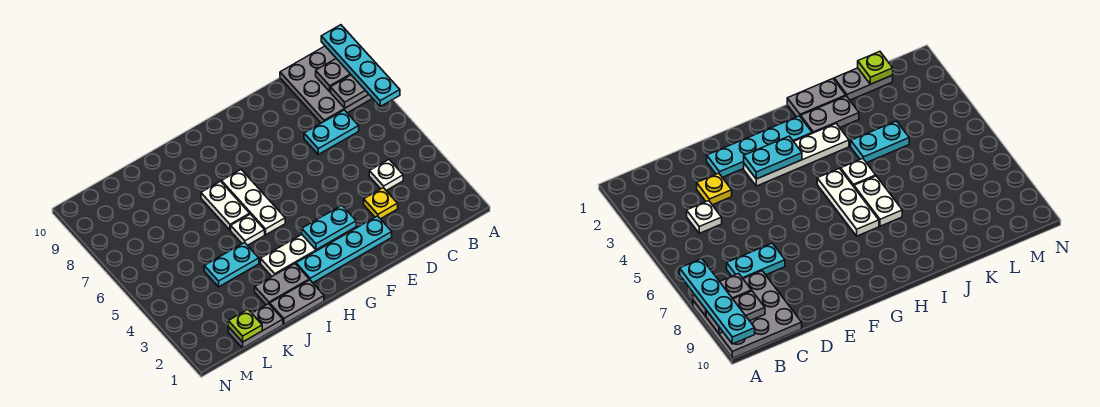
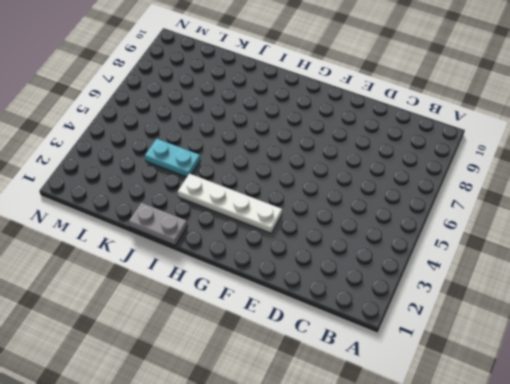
none -> grey plate A8:C10 level 1
none -> white plate C4 level 1
none -> cyan plate C7:D7 level 1

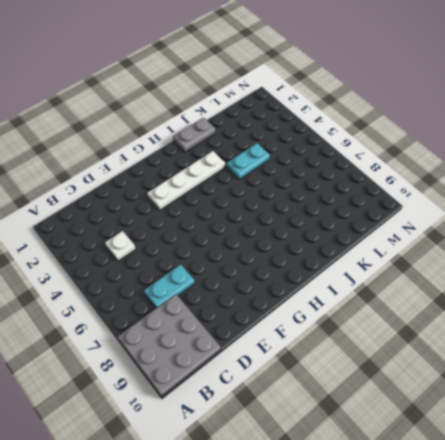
none -> yellow plate D3 level 1
none -> cyan plate E2:H2 level 1
none -> white plate H5:H7 level 1

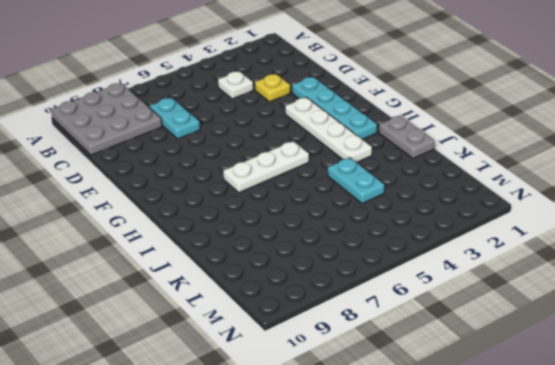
none -> grey plate I2:J2 level 1
none -> white plate I5 level 1
none -> white plate I6:I7 level 1

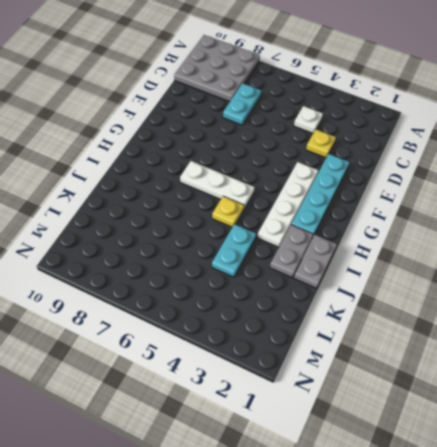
yellow plate I5 level 1 -> white plate I5 level 1
none -> white plate I6:I7 level 1
none -> grey plate K1:L1 level 1
none -> grey plate A8:B8 level 2

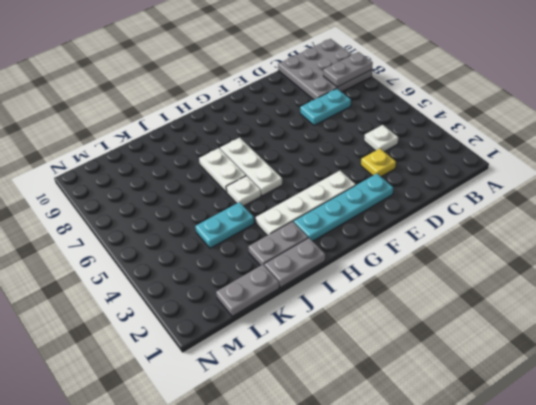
none -> grey plate A9:B9 level 2
none -> cyan plate F3:G3 level 2
none -> lime plate L1 level 2

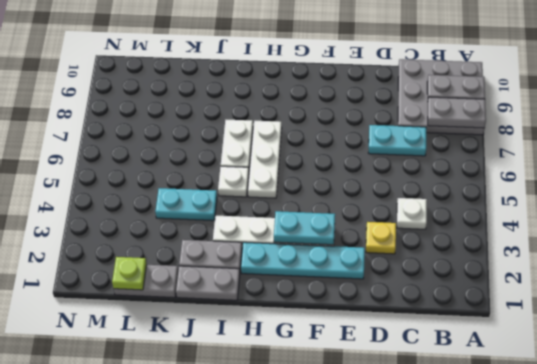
none -> cyan plate A7:A10 level 3

